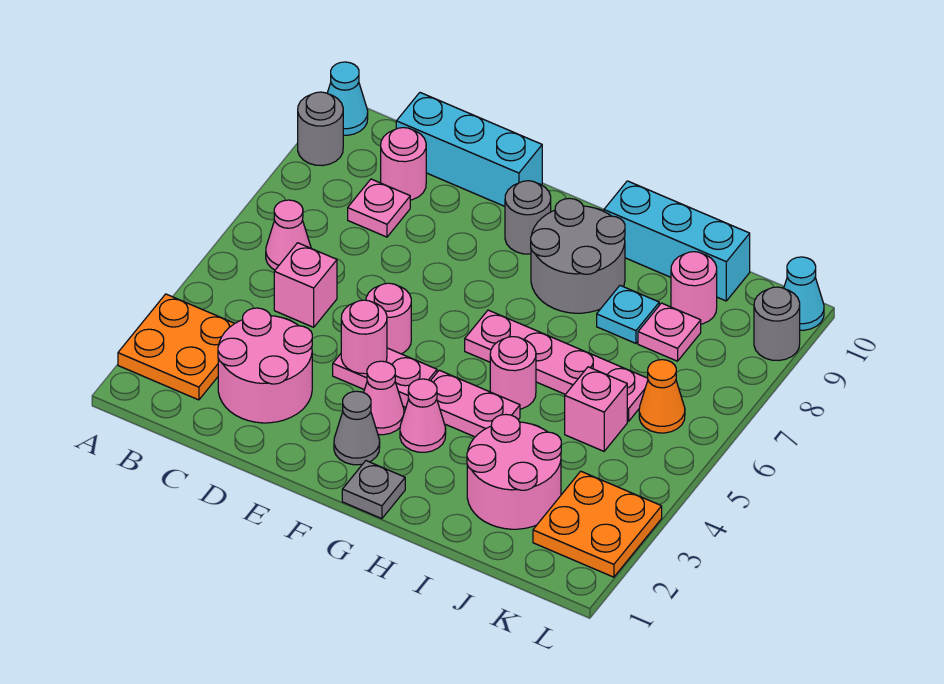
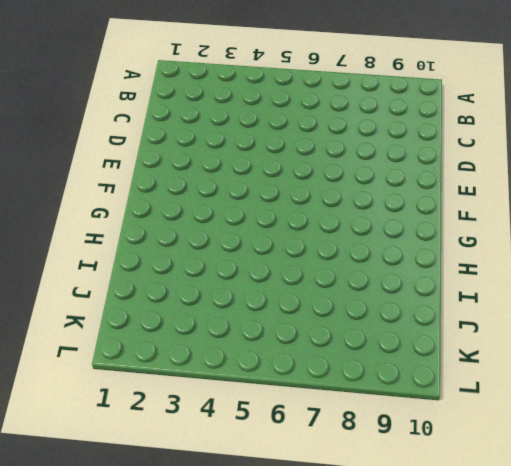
none -> orange plate A2:B3 level 1
none -> grey round brick A9 level 1
none -> cyan cone A10 level 1
none -> pink cone B6 level 1

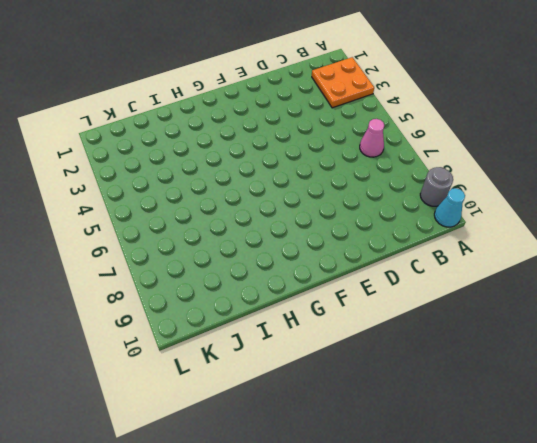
none -> pink round brick C2:D3 level 1
none -> pink brick C5 level 1
none -> pink plate C8 level 1
none -> pink round brick C9 level 1

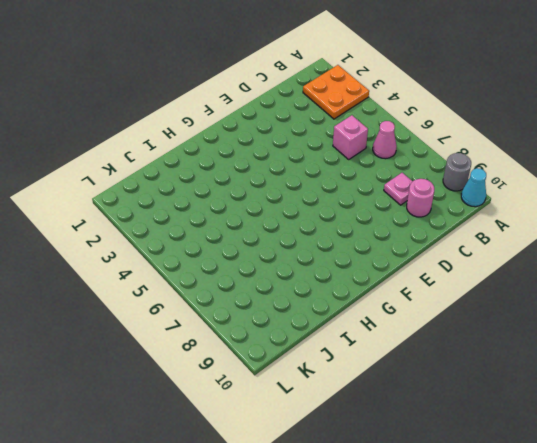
none -> pink round brick C2:D3 level 1
none -> cyan brick C10:E10 level 1
none -> pink plate E4:F4 level 1
none -> pink round brick E5 level 1

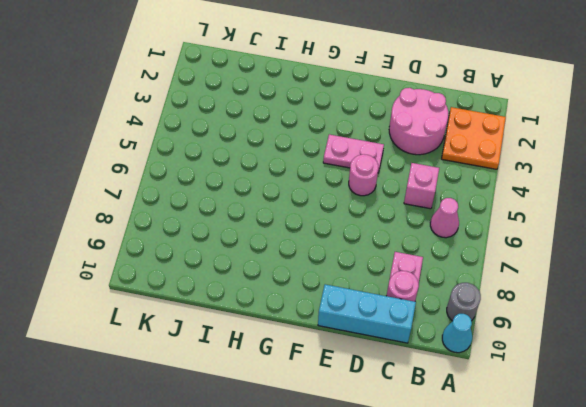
none -> grey cone F2 level 1
none -> pink cone F3 level 1
none -> grey round brick F9 level 1
none -> grey plate G1 level 1

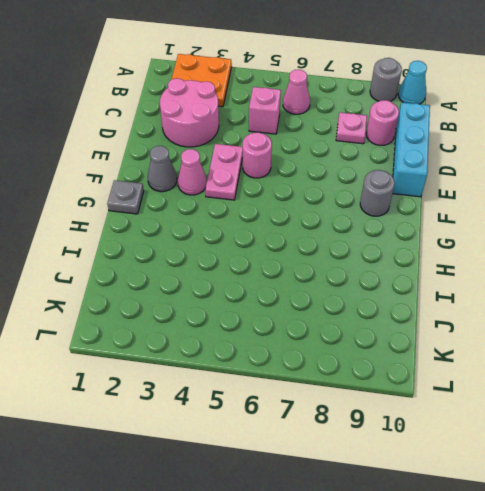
none -> pink cone G3 level 1
none -> pink plate G4:H4 level 1
none -> pink plate G6:J6 level 1
none -> grey round brick G8:H9 level 1

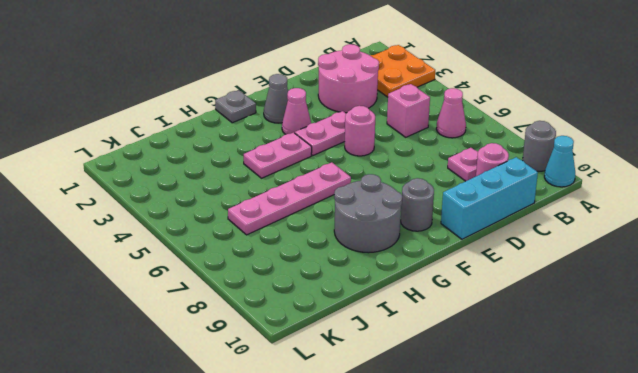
none -> pink cone G3 level 1
none -> pink round brick H5 level 1
none -> cyan brick H10:J10 level 1
none -> pink round brick I2:J3 level 1

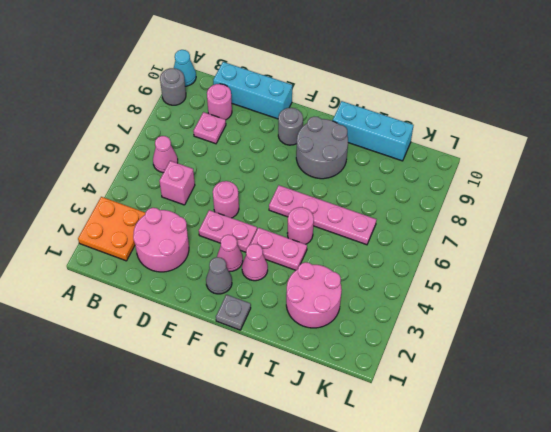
none -> cyan plate I8 level 1
none -> pink brick J5 level 1
none -> pink plate J8 level 1
none -> pink round brick J9 level 1

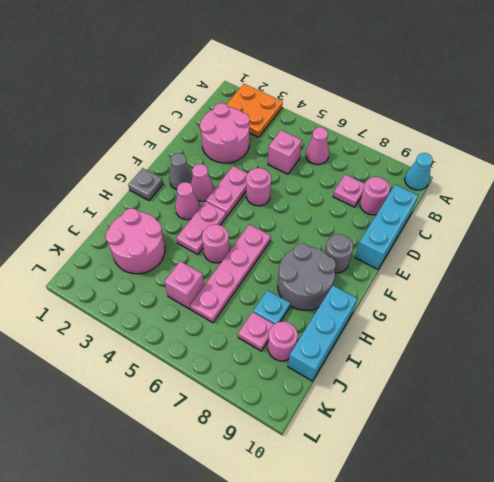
none -> grey round brick A9 level 1
none -> orange plate K2:L3 level 1
none -> orange cone K6 level 1
none -> grey round brick L9 level 1

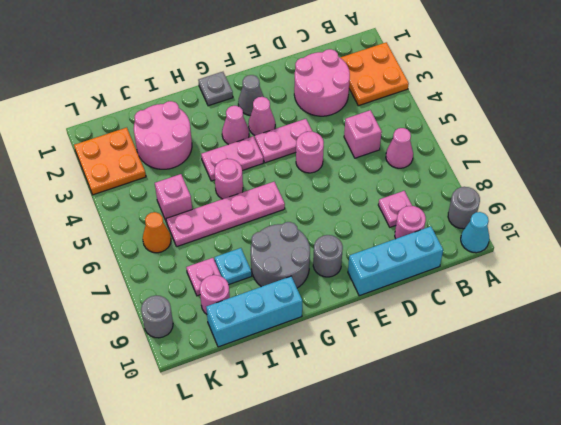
none -> cyan cone L10 level 1
none -> pink round brick E4 level 2

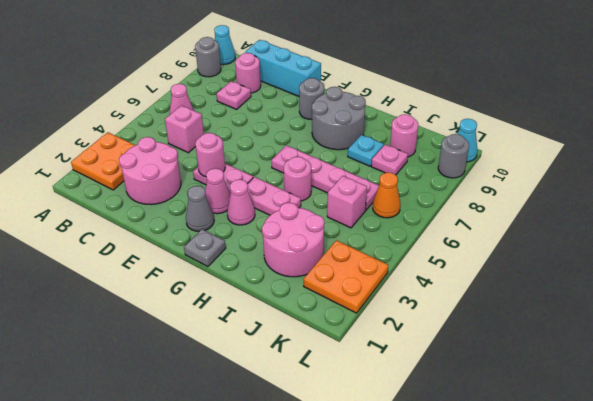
none -> pink round brick E5 level 1
none -> cyan brick H10:J10 level 1

